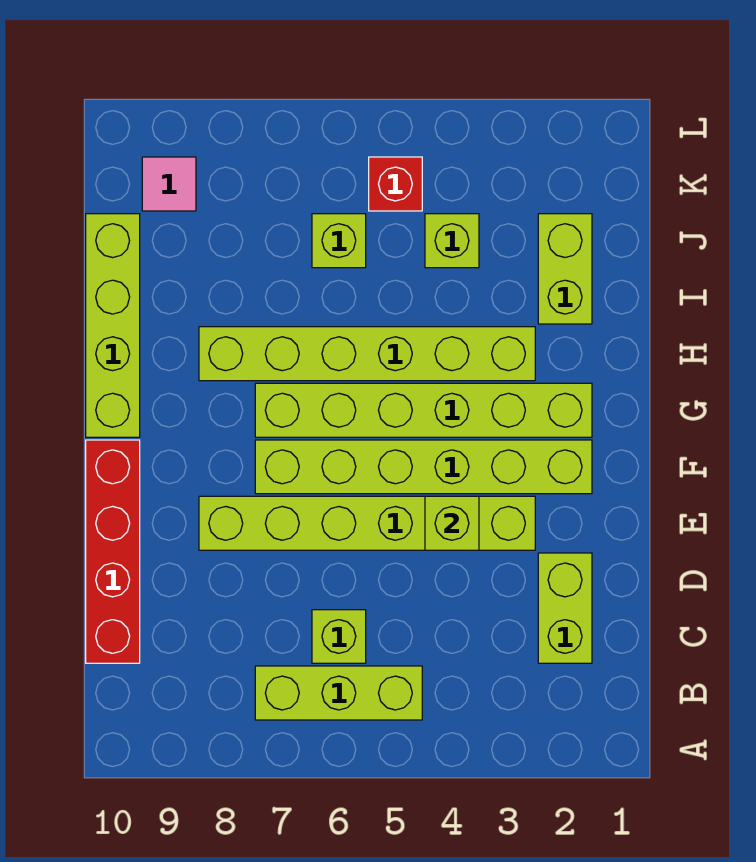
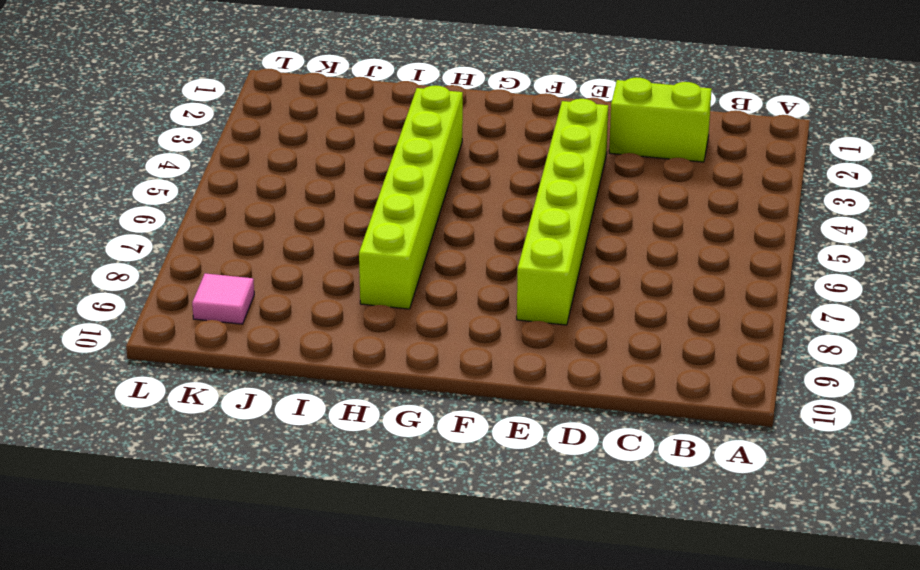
none -> lime brick B5:B7 level 1
none -> lime brick C6 level 1
none -> red brick C10:F10 level 1

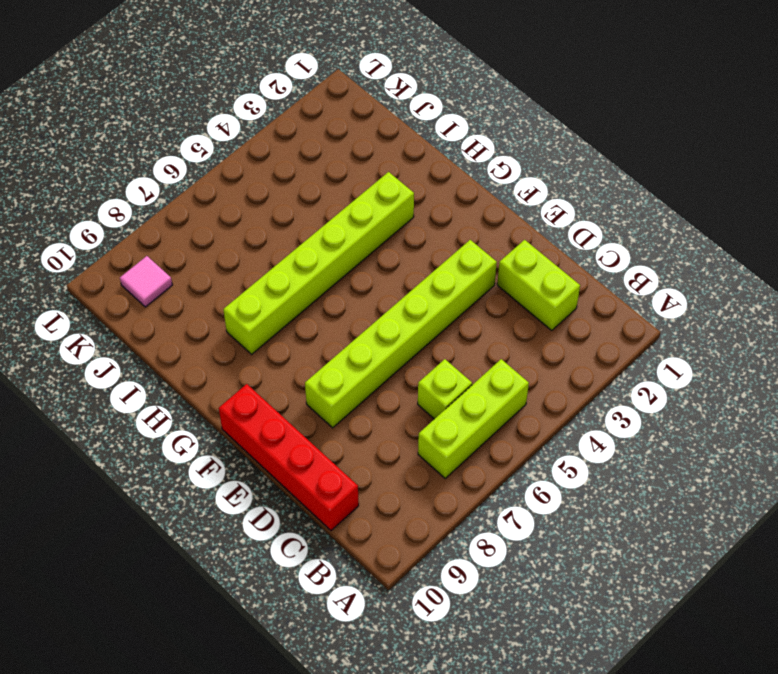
none -> lime brick F2:F7 level 1
none -> lime brick G2:G7 level 1
none -> lime brick G10:J10 level 1

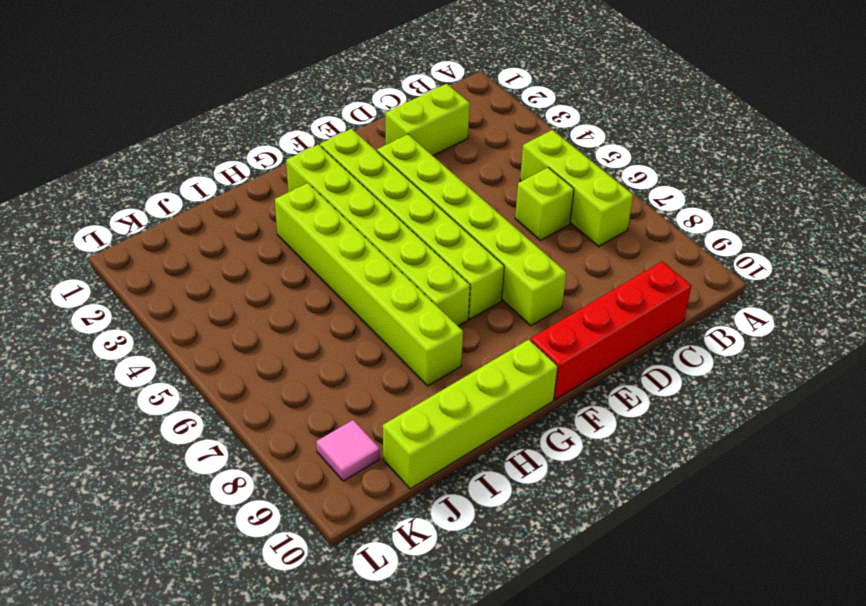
none -> lime brick I2:J2 level 1
none -> lime brick J4 level 1
none -> lime brick J6 level 1

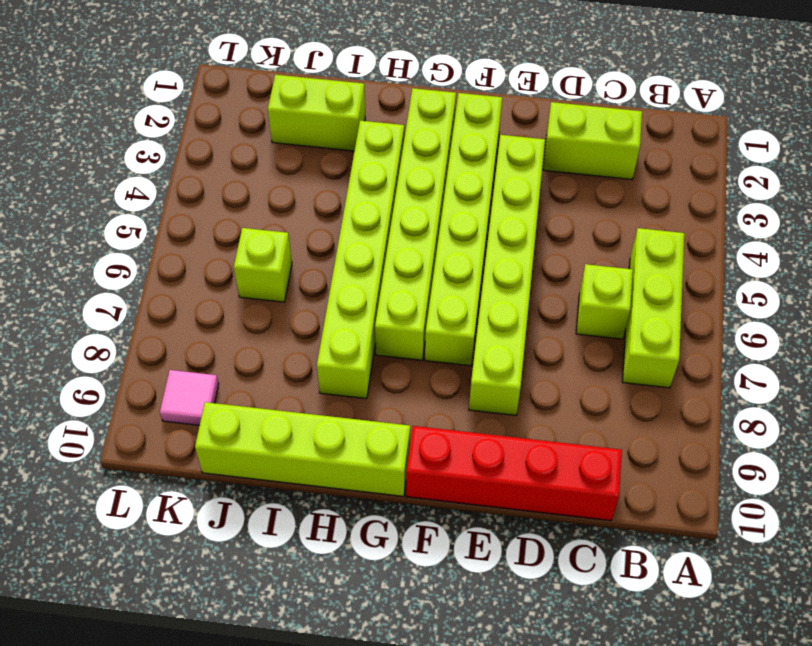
none -> lime brick J4 level 1
none -> red brick K5 level 1
none -> lime brick E4 level 2

